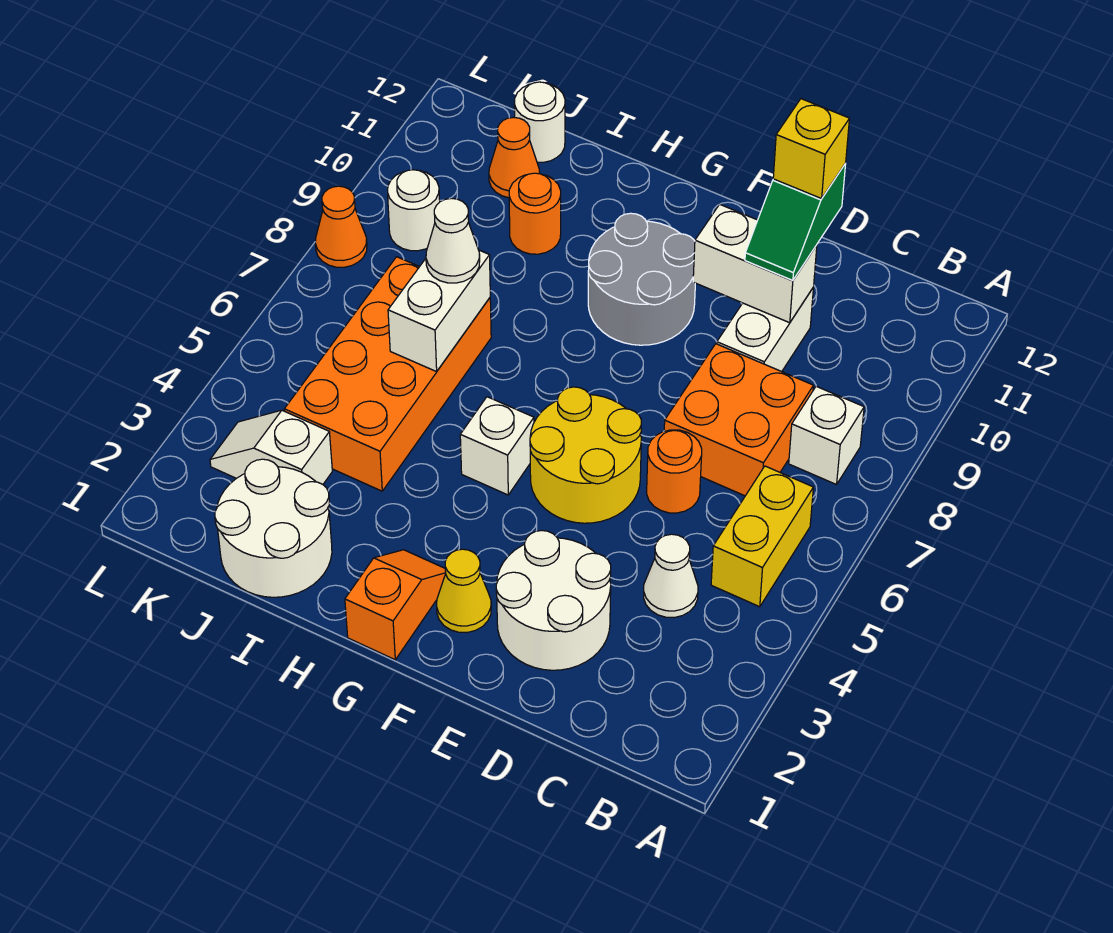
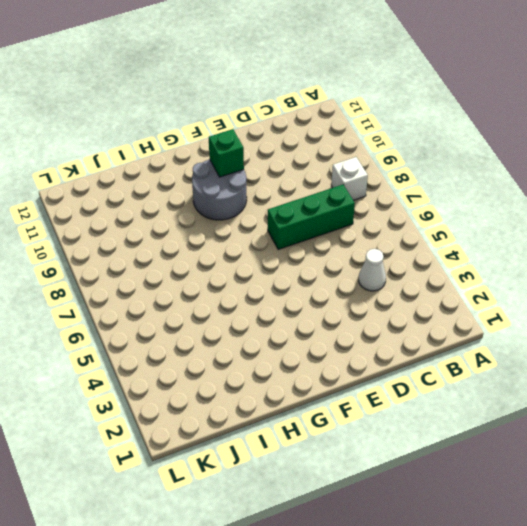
green brick C7:E7 level 1 -> orange brick C7:D8 level 1
green brick F10 level 2 -> none
none -> yellow brick B5:B6 level 1
none -> white round brick D2:E3 level 1
none -> orange round brick D6 level 1

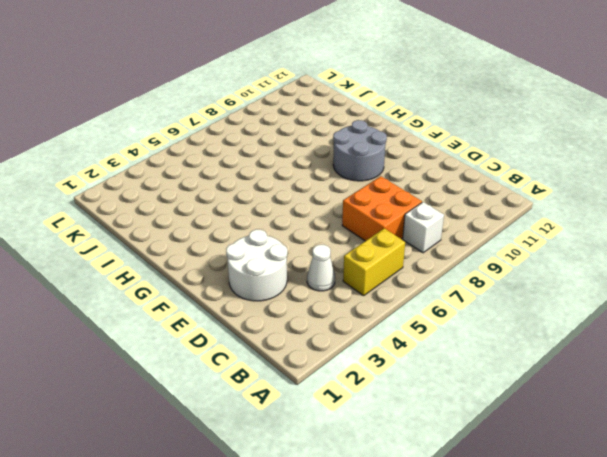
none -> orange round brick D6 level 1
none -> white brick D9:D10 level 1
none -> yellow round brick E5:F6 level 1

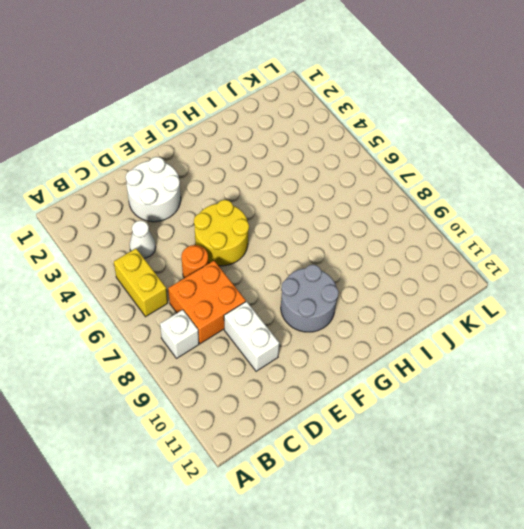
none -> yellow cone F2 level 1
none -> orange slope G1:G2 level 1 top 1
none -> white brick G5 level 1

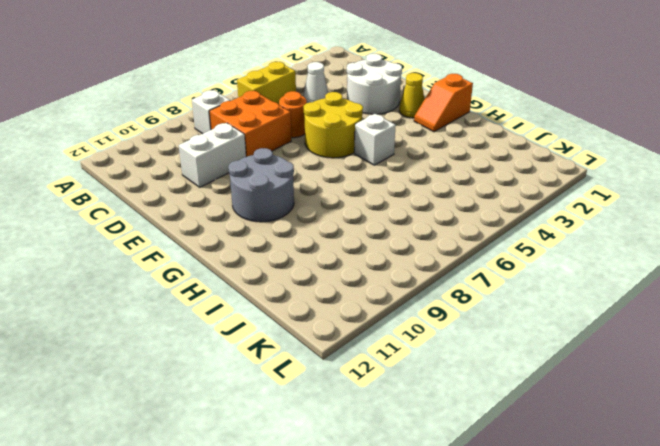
none -> white round brick I1:J2 level 1
none -> orange brick I4:J7 level 1
none -> orange round brick I10 level 1

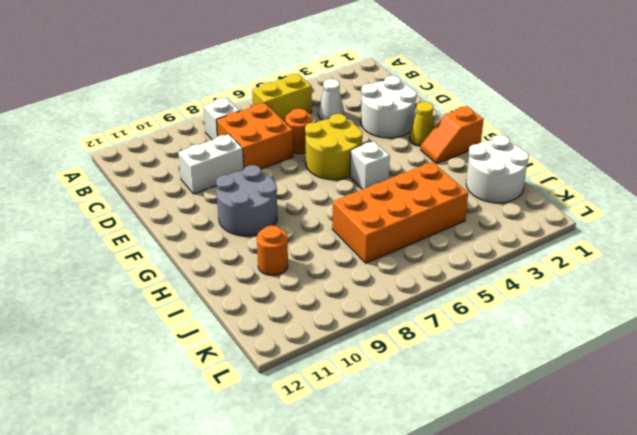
none -> white slope J3:K3 level 1 top J
none -> orange cone J11 level 1
none -> white round brick J12 level 1

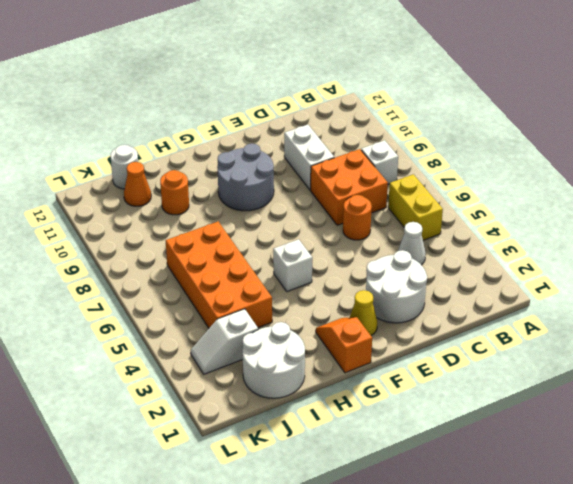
none -> yellow round brick E5:F6 level 1
none -> white round brick K9 level 1
none -> orange cone L8 level 1

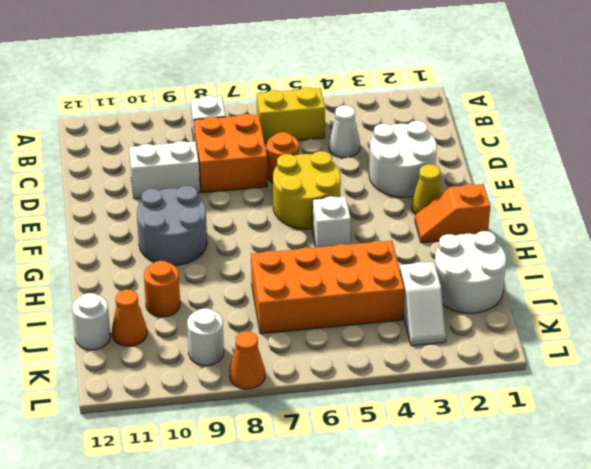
none -> white brick D10:E10 level 2
none -> white brick I6:I7 level 2
none -> green slope D10:D11 level 3 top 11

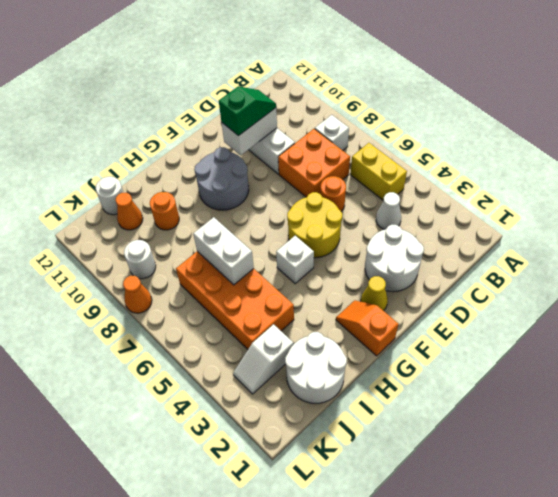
green slope D10:E10 level 3 top E -> green slope D10:D11 level 3 top 11
none -> white cone I7 level 3
none -> yellow brick D11 level 4

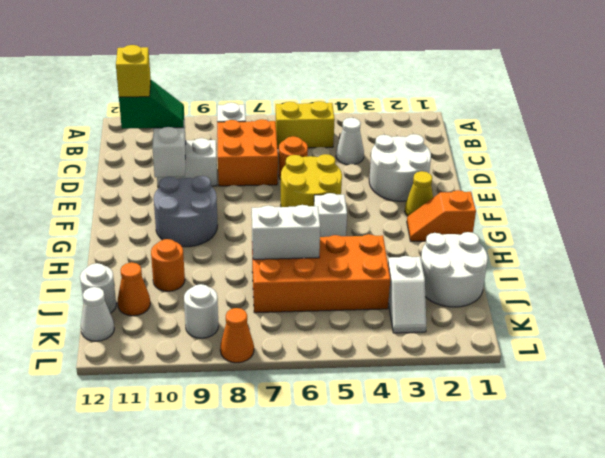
white cone K12 level 1 -> white cone I7 level 3

